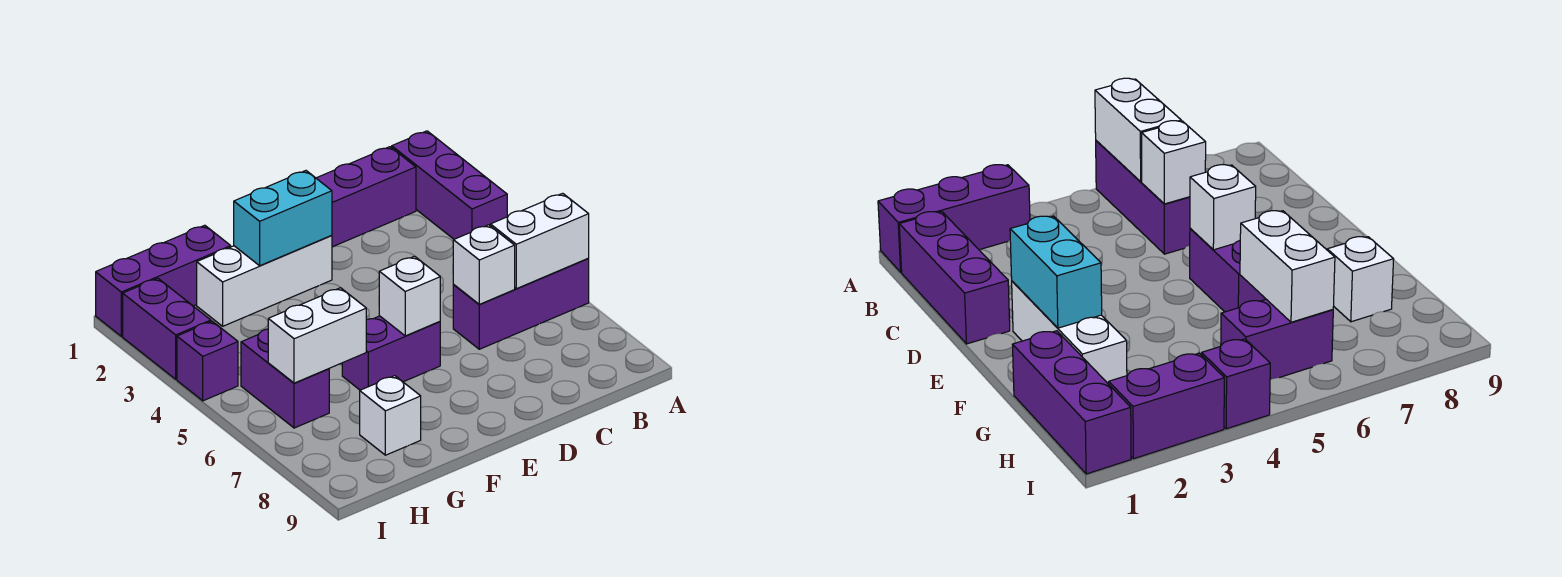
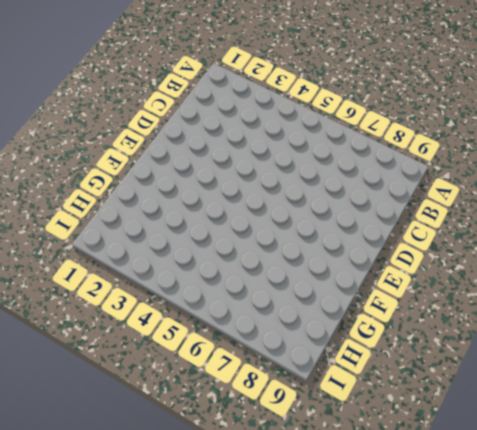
none -> purple brick A1:A3 level 1
none -> purple brick A6:C6 level 1
none -> purple brick B1:D1 level 1

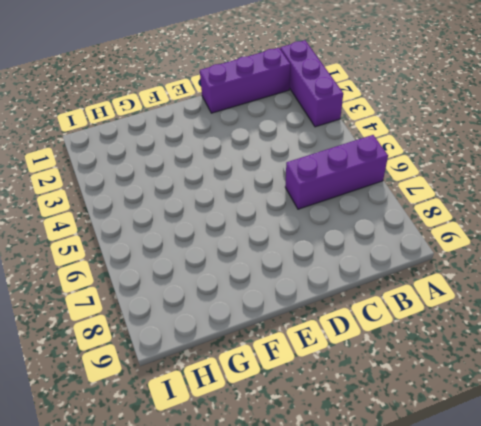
none -> white brick E2:G2 level 1
none -> purple brick E6:F6 level 1
none -> purple brick G1:I1 level 1

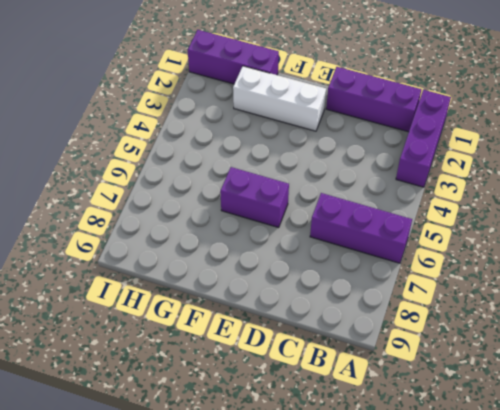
none -> white brick G8 level 1
none -> purple brick H5:H6 level 1
none -> purple brick I2:I3 level 1

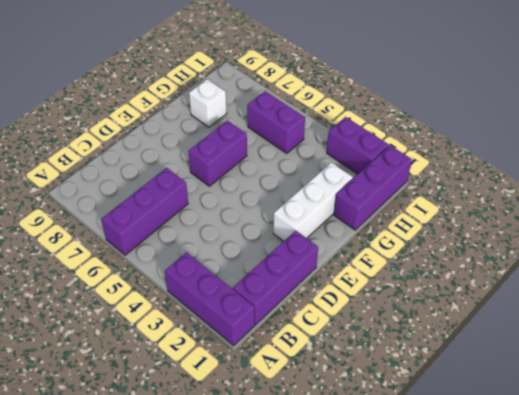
none -> purple brick I4 level 1
none -> white brick A6:B6 level 2
none -> white brick C6 level 2

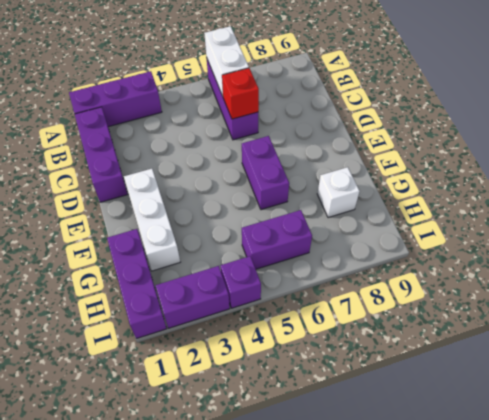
red brick C6 level 2 -> white brick C6 level 2
none -> cyan brick E2:F2 level 2
none -> white brick E6 level 2
none -> white brick G6:H6 level 2

